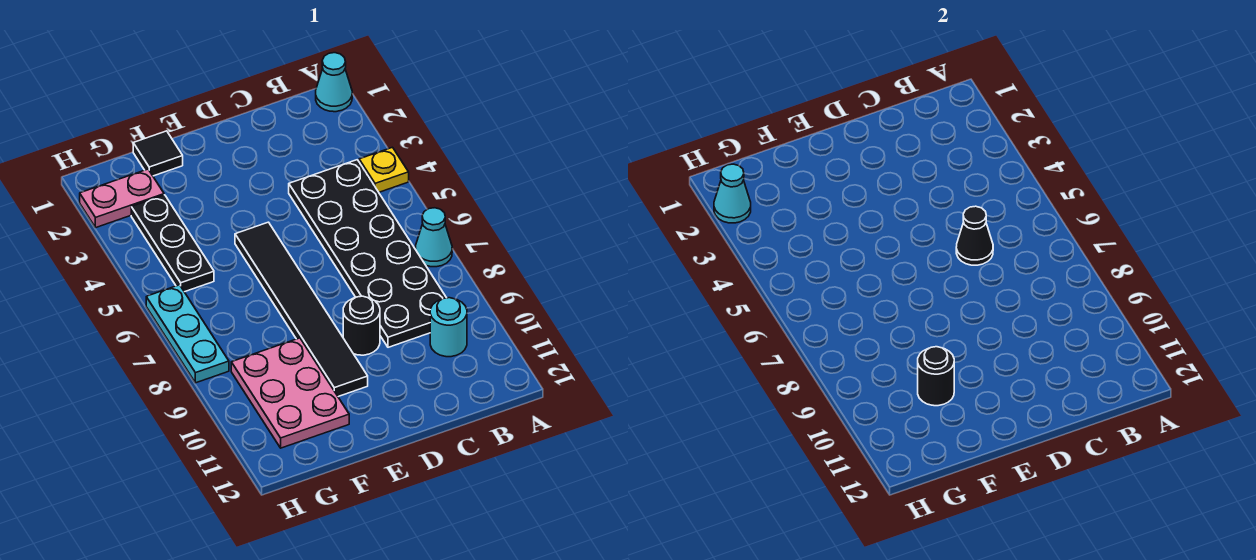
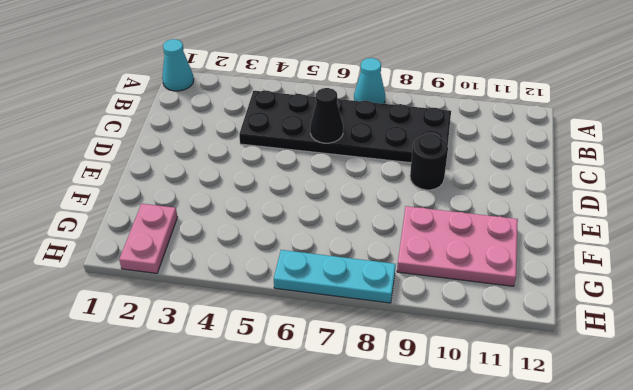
none -> yellow plate A4 level 1
none -> cyan round brick B10 level 1
none -> black tile E5:E10 level 1

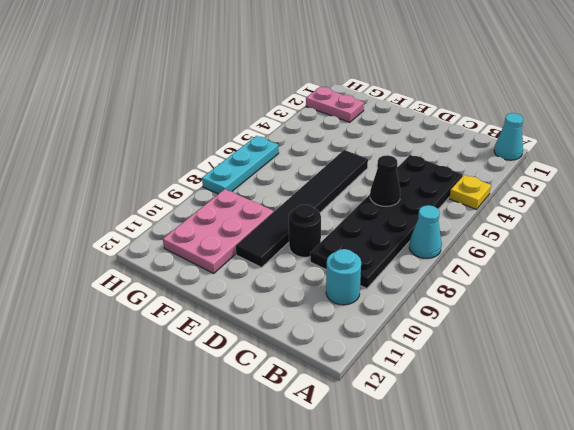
none -> black tile F1 level 1
none -> black plate G3:G5 level 1
none -> black round brick F10 level 2

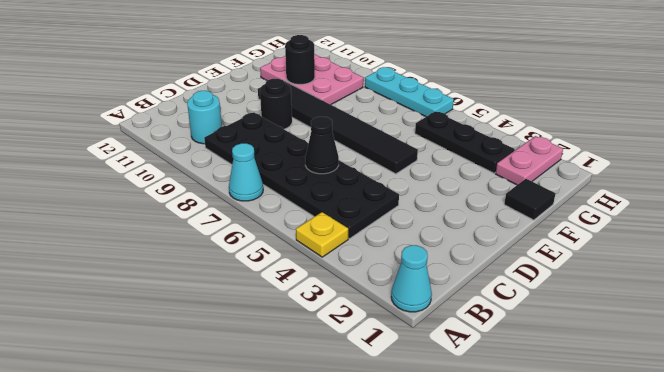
none -> cyan cone H2 level 2

